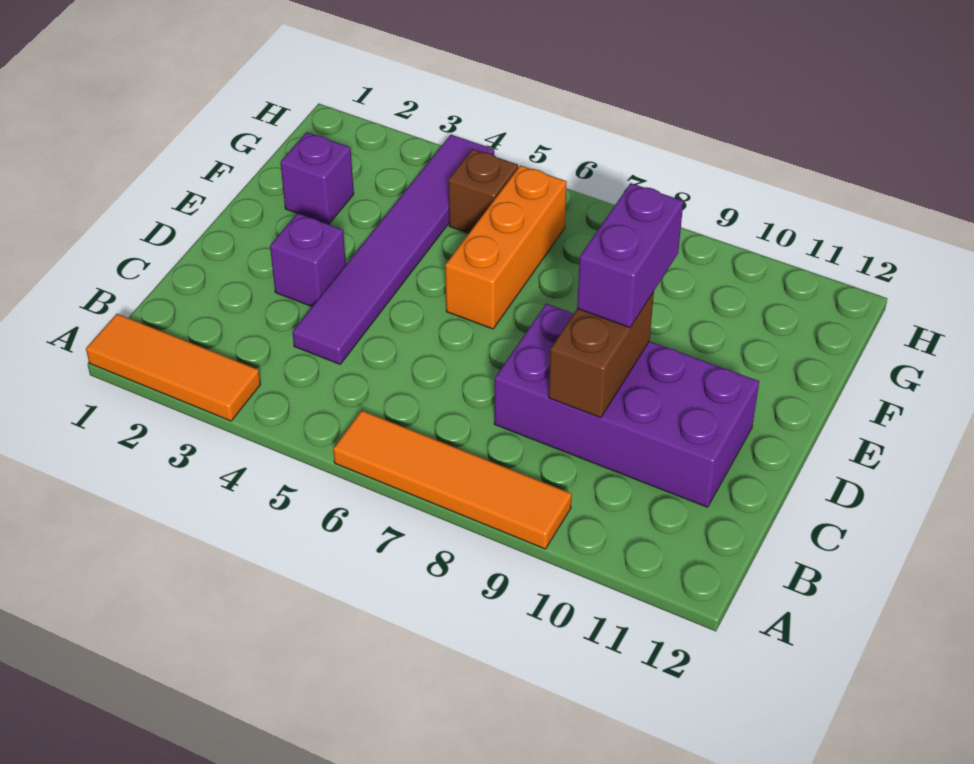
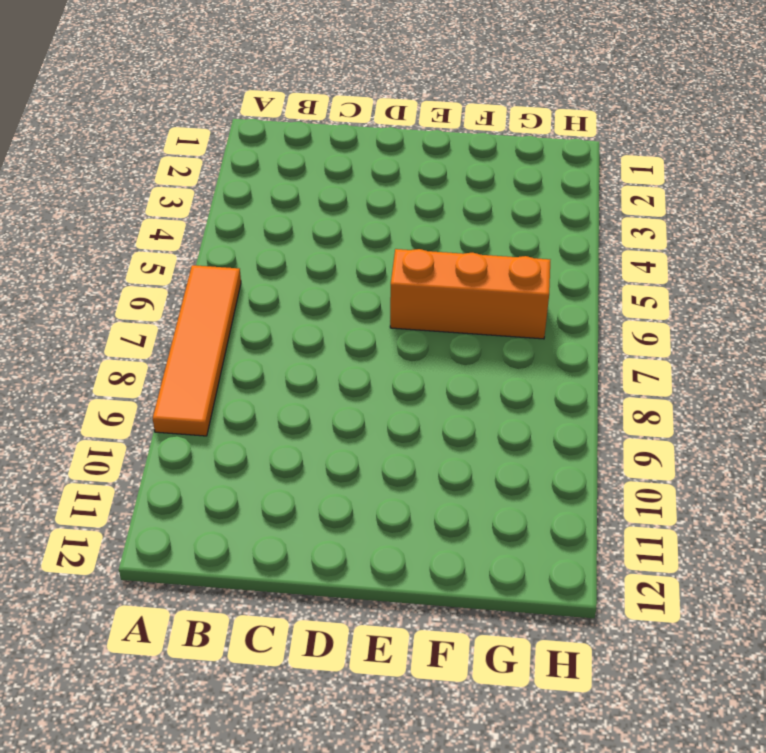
none -> orange tile A1:A3 level 1
none -> purple tile C4:H4 level 1

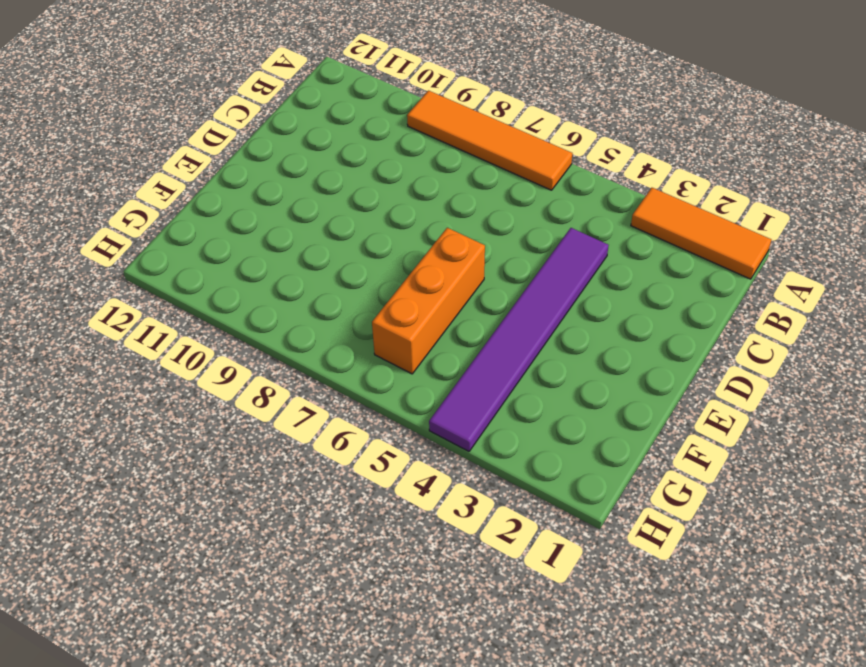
none -> purple brick C8:D11 level 1
none -> purple brick D3 level 1

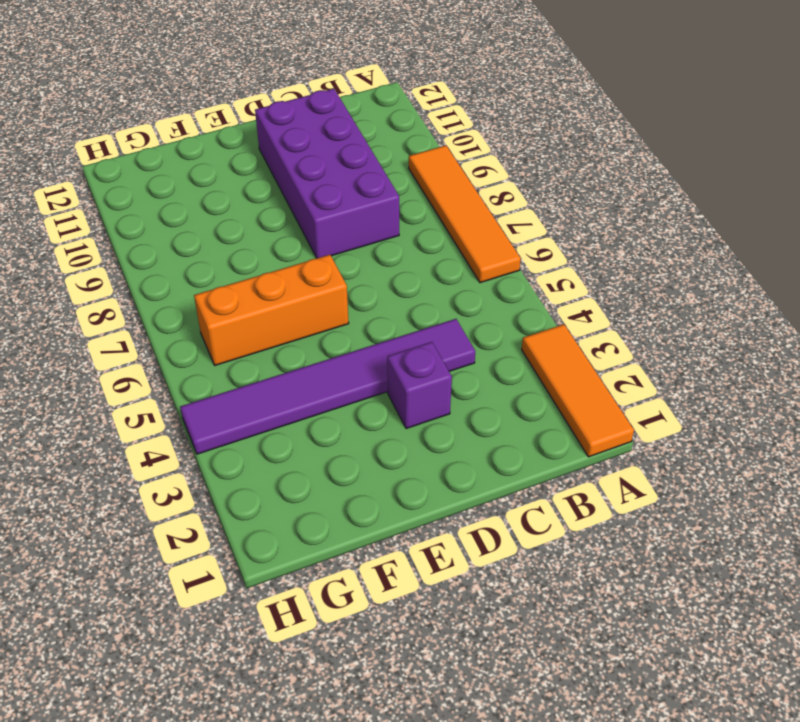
none -> purple brick F2 level 1
none -> brown brick G5 level 1

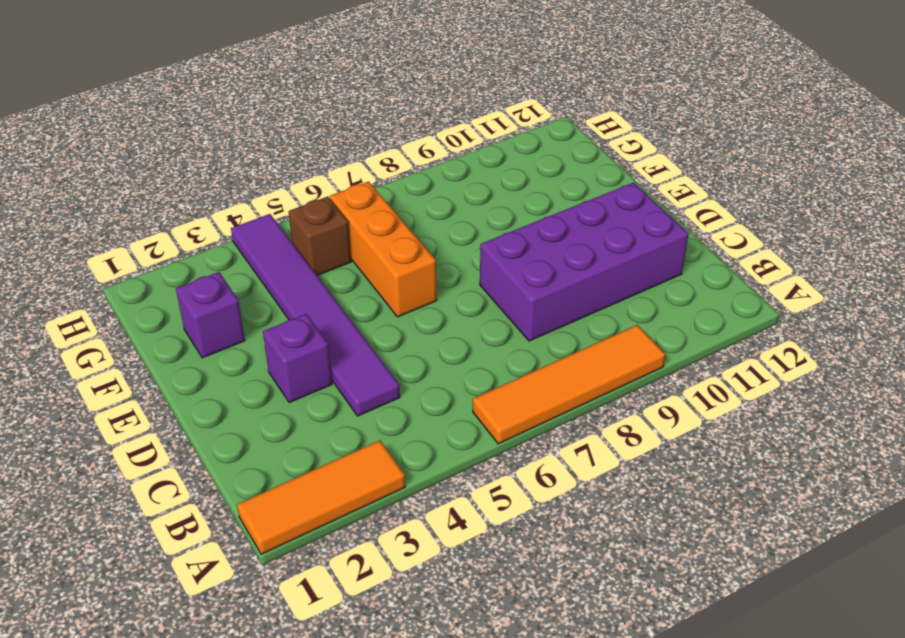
none -> brown brick C9:D9 level 2
none -> purple brick D9:E9 level 3

